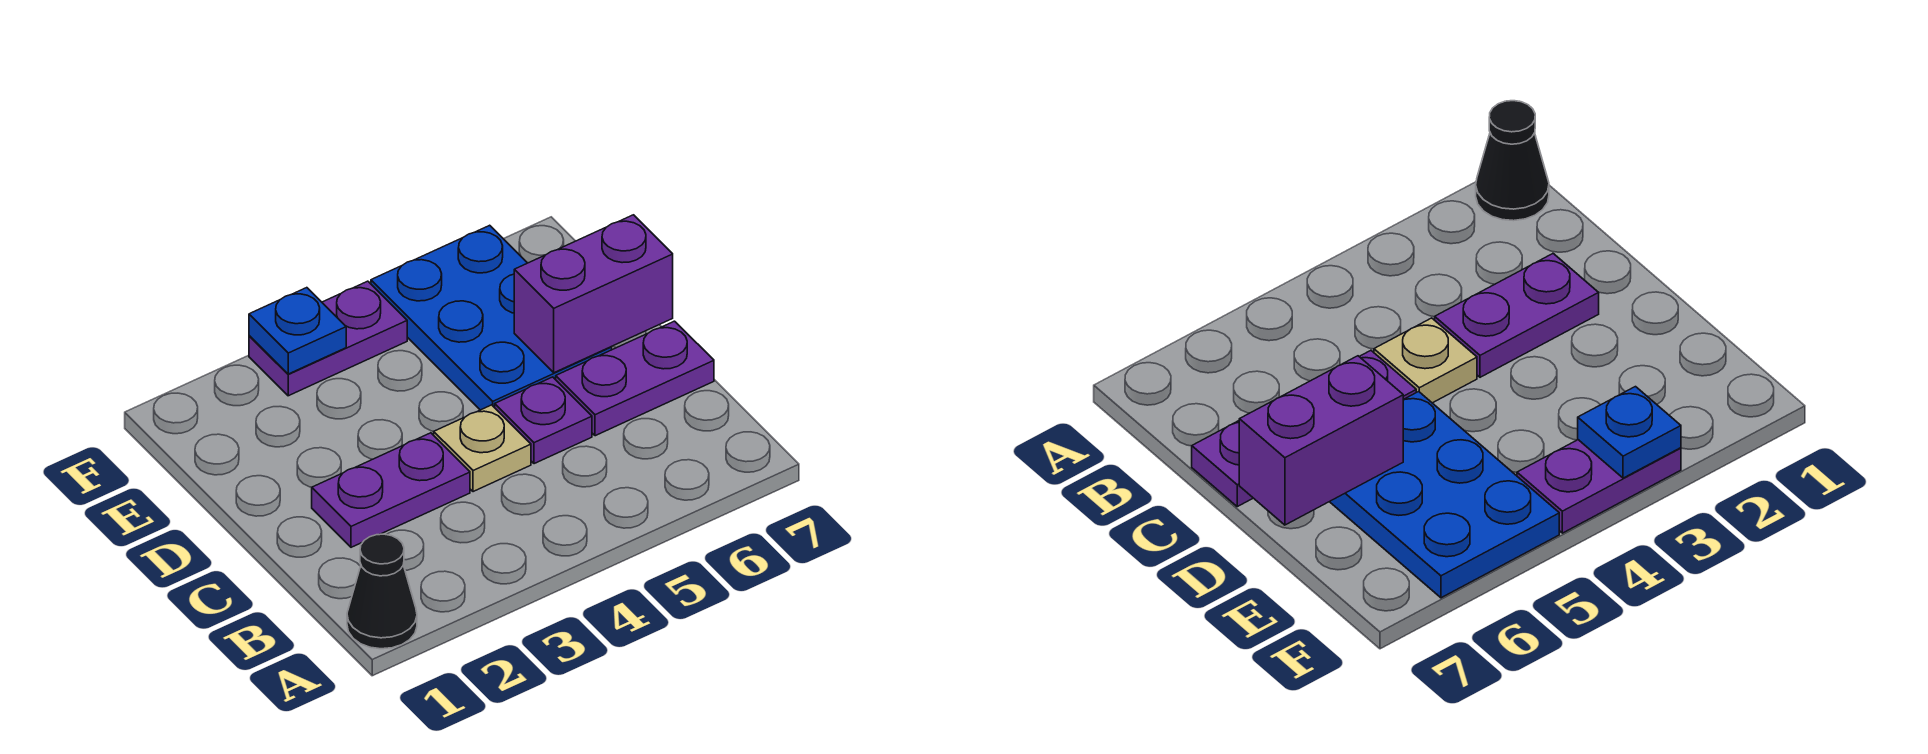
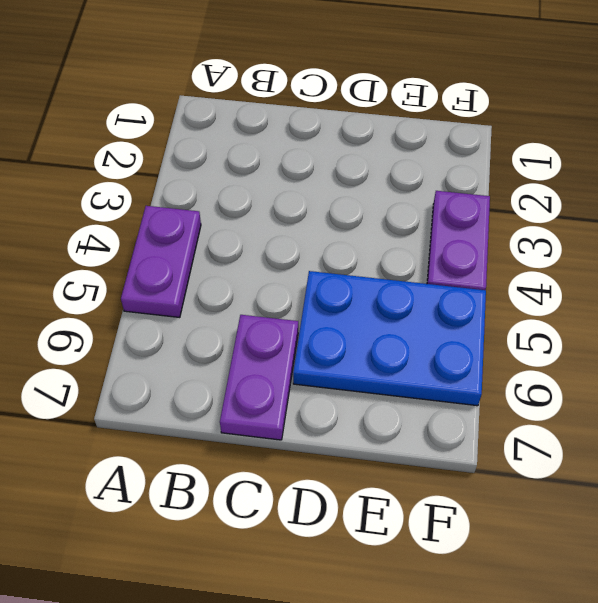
purple plate A4:A5 level 1 -> purple plate C2:C3 level 1
none -> black cone A1 level 1
none -> tan plate C4 level 1

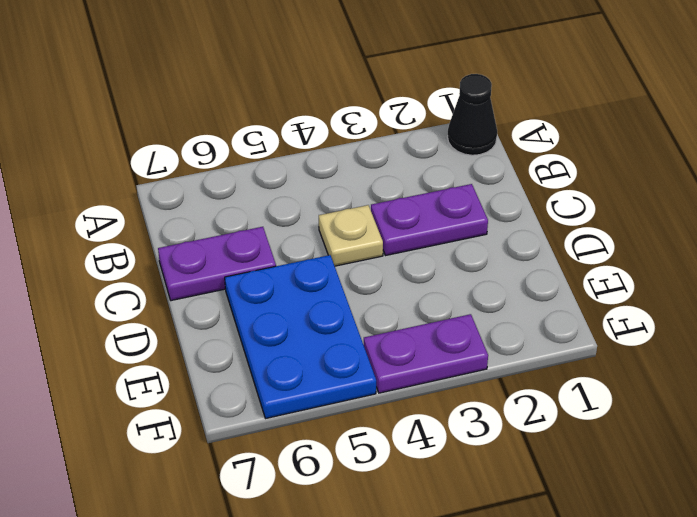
none -> purple plate C5 level 1
none -> purple brick D6:D7 level 2

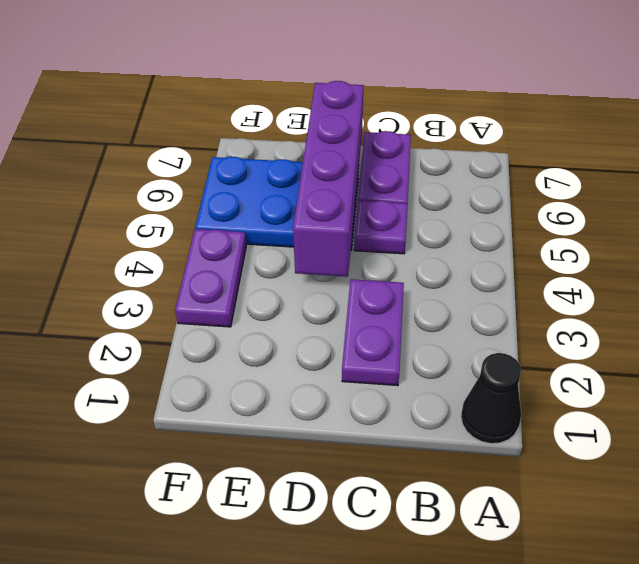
purple brick D4:D7 level 2 -> purple brick D6:D7 level 2
none -> tan plate C4 level 1
none -> blue plate F3 level 2

